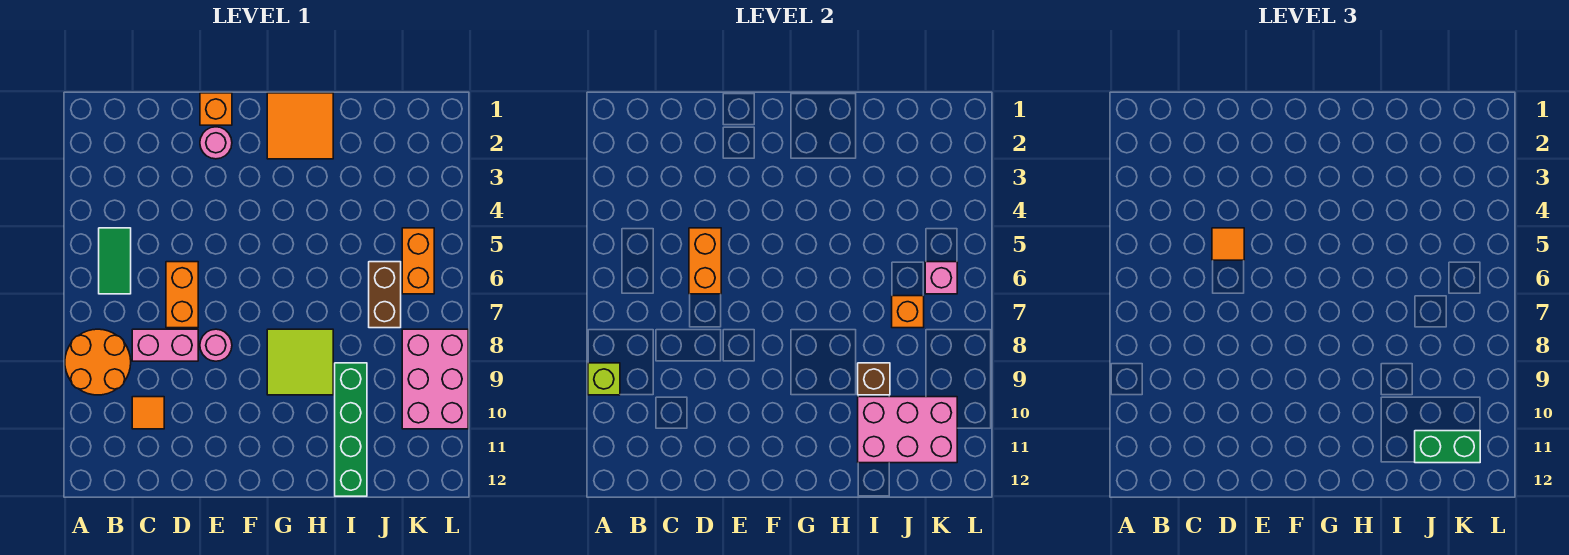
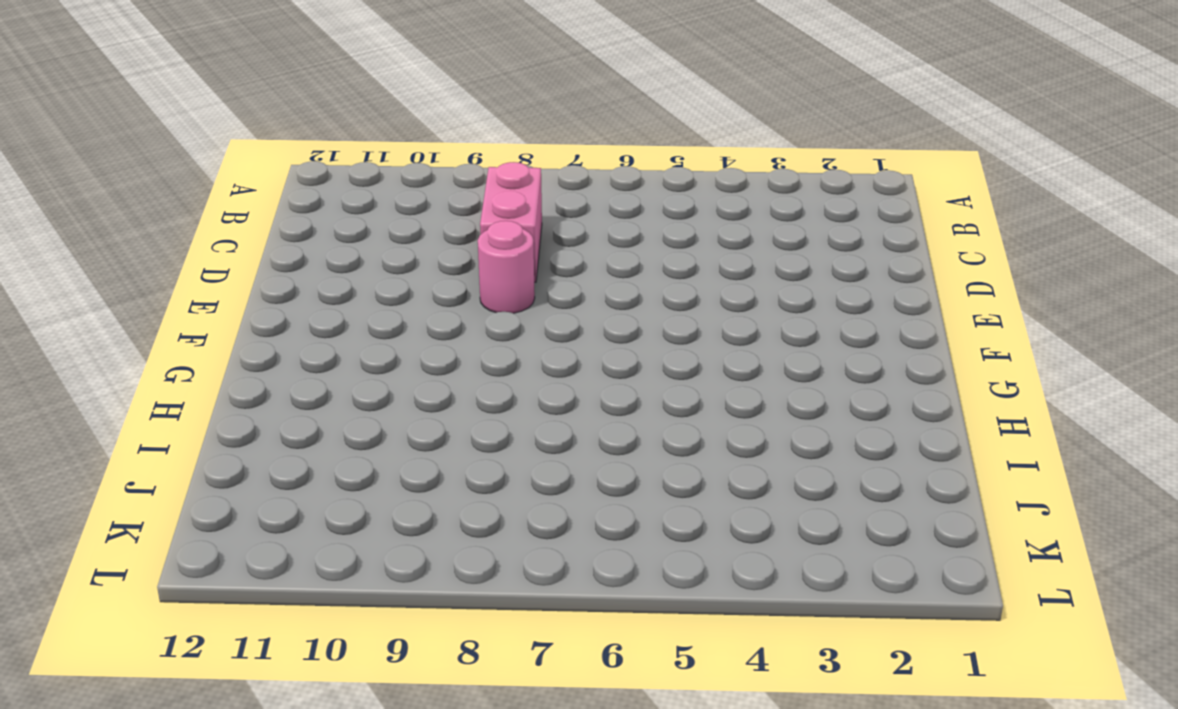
none -> orange round brick A8:B9 level 1
none -> green tile B5:B6 level 1
none -> orange tile C10 level 1

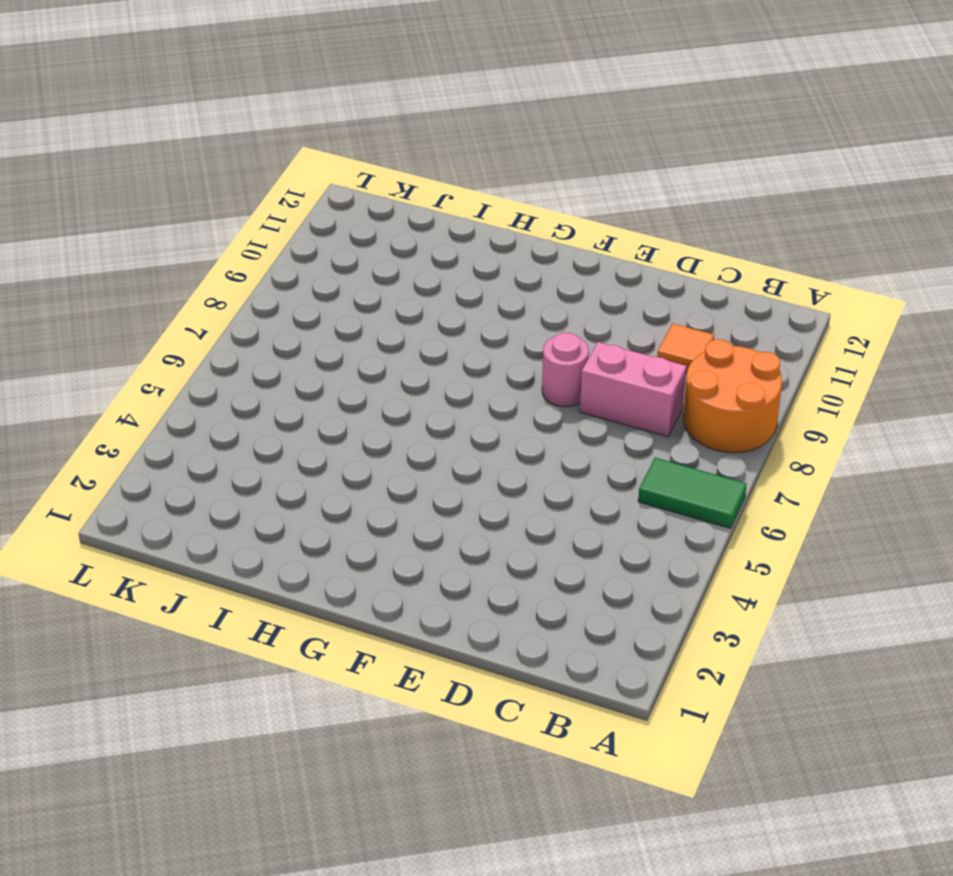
green tile A6:B6 level 1 -> green tile B5:B6 level 1
none -> orange brick D6:D7 level 1
none -> orange brick E1 level 1
none -> pink round brick E2 level 1

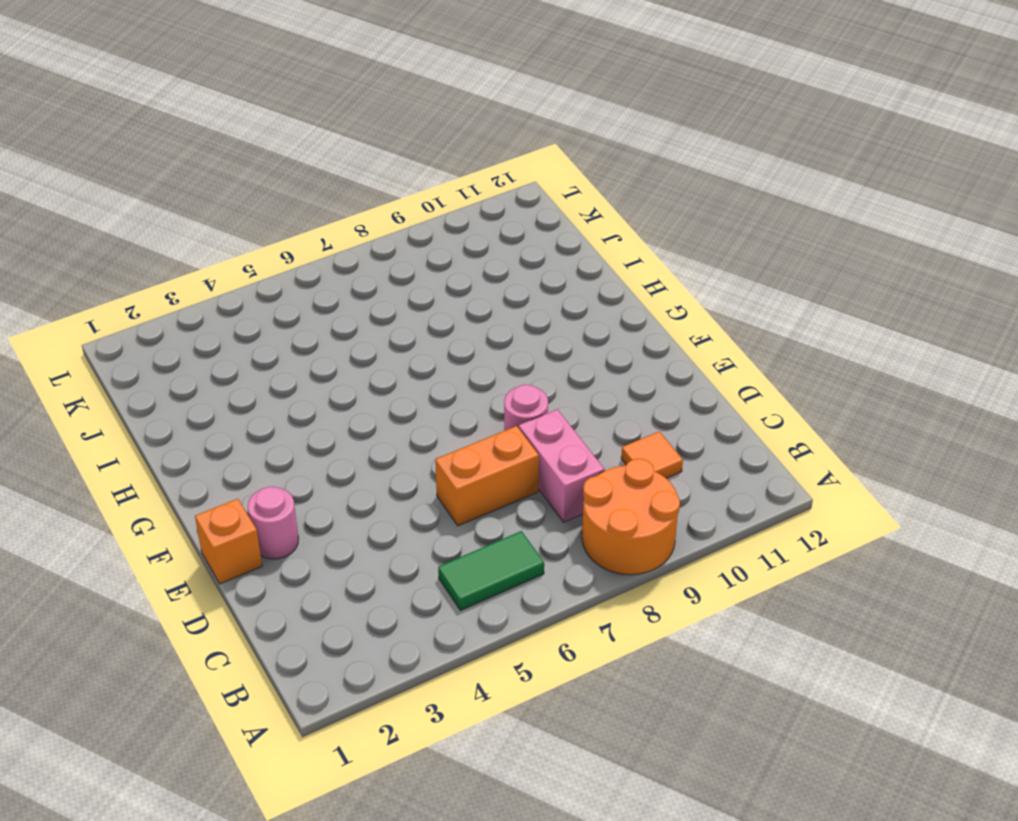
none -> orange tile G1:H2 level 1
none -> lime tile G8:H9 level 1
none -> green brick I9:I12 level 1

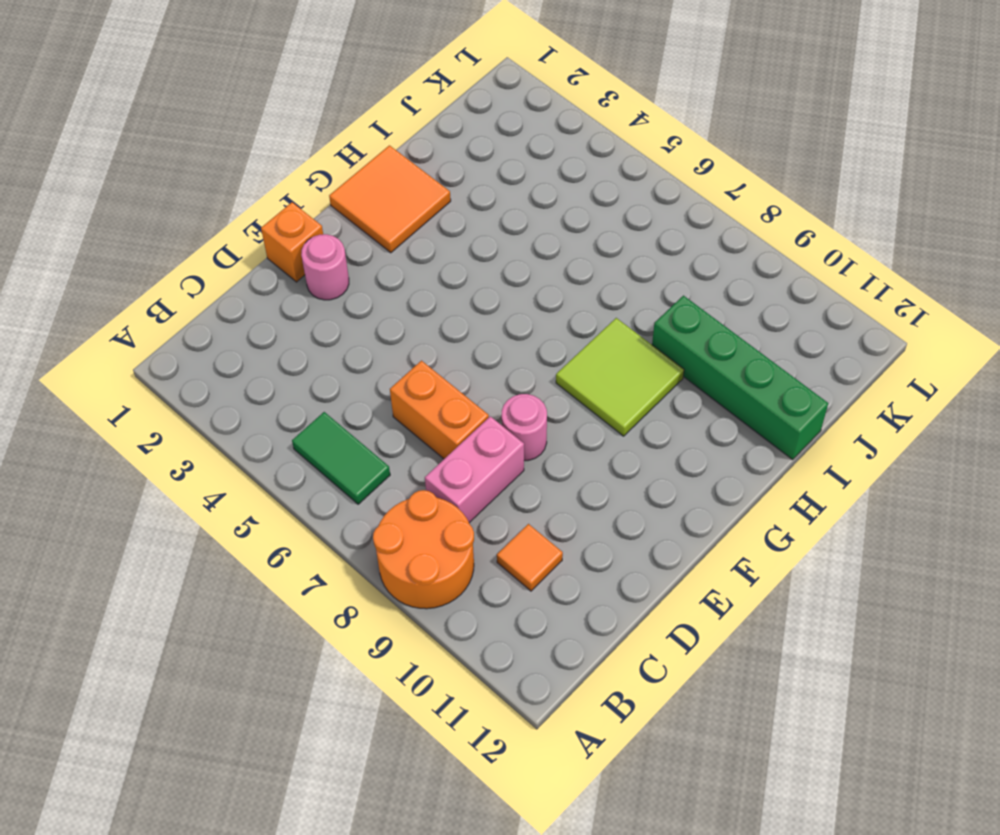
none -> brown brick J6:J7 level 1
none -> orange brick K5:K6 level 1
none -> pink brick K8:L10 level 1

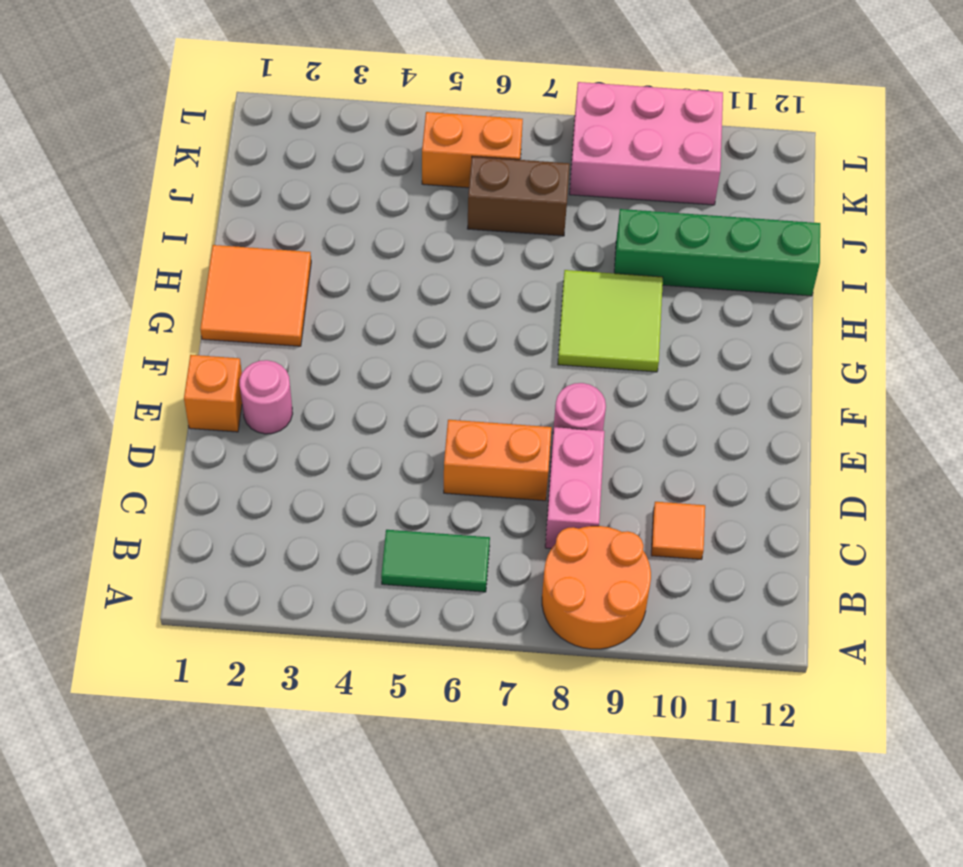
none -> lime brick A9 level 2
none -> orange brick D5:D6 level 2
none -> brown brick I9 level 2

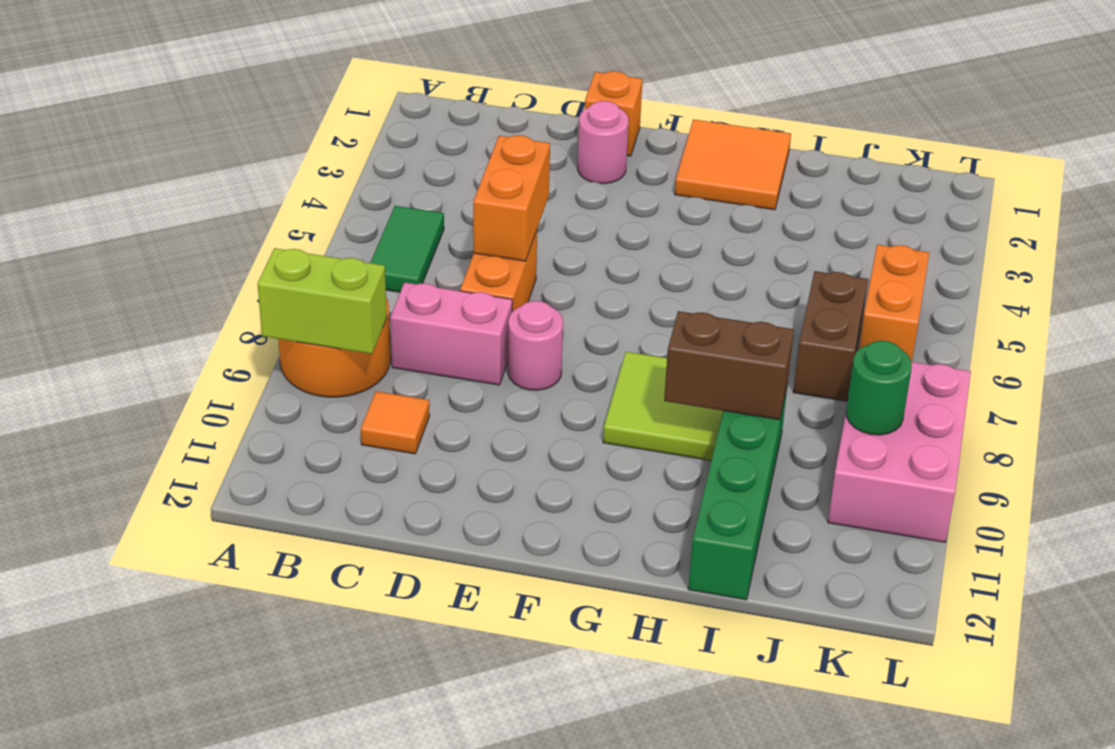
lime brick A9:B9 level 2 -> lime brick A9 level 2
brown brick H9:I9 level 2 -> brown brick I9 level 2
green round brick K9 level 2 -> none
none -> pink brick I10:K11 level 2
none -> orange brick J7 level 2
none -> pink brick K6 level 2

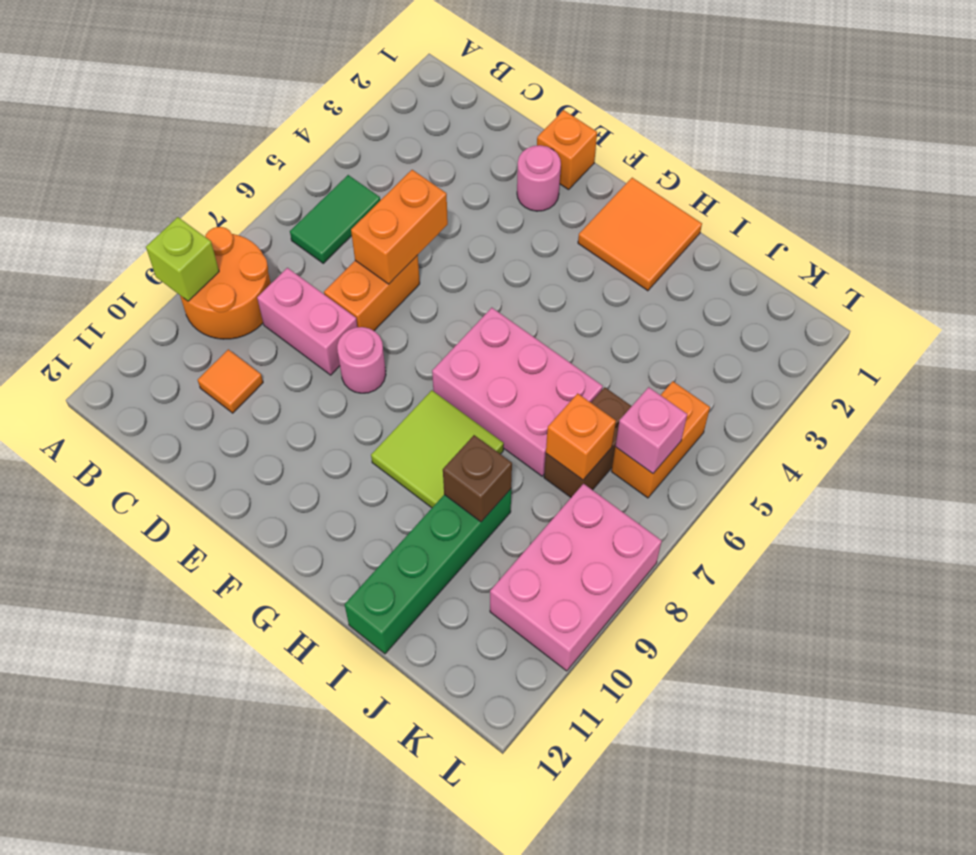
pink brick G6:I7 level 1 -> pink brick I10:K11 level 2
none -> orange tile D5 level 3
none -> green brick J11:K11 level 3

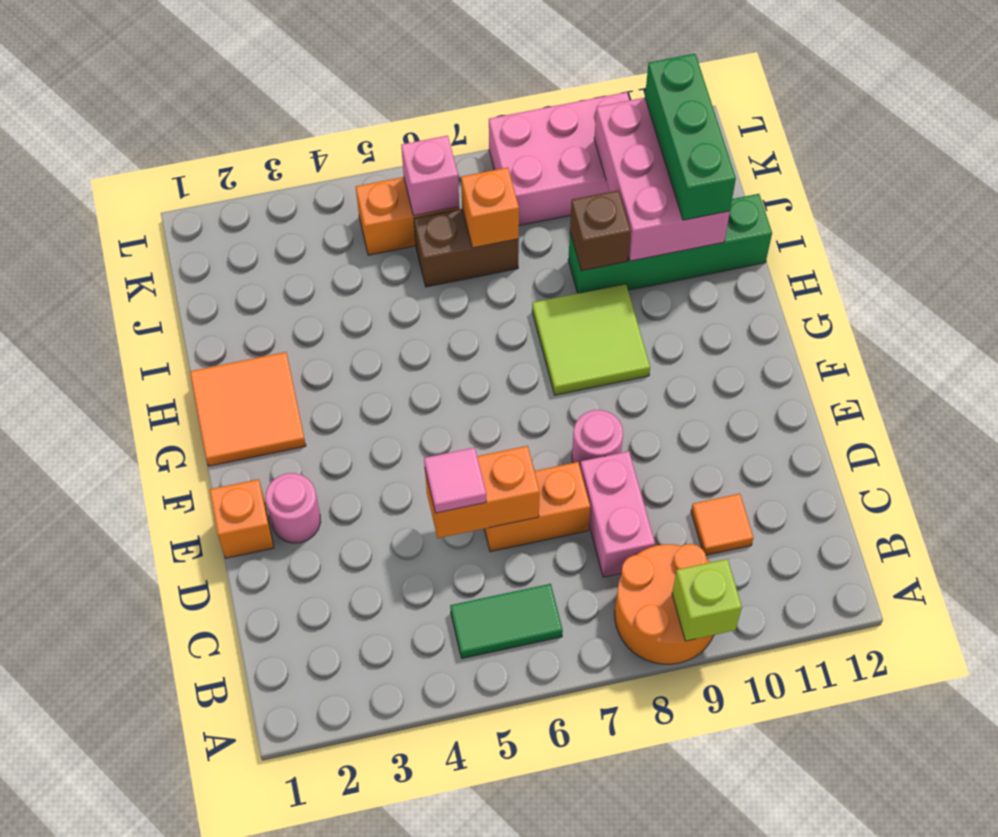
pink tile D5 level 3 -> orange tile D5 level 3
green brick I11:K11 level 3 -> green brick J11:K11 level 3

